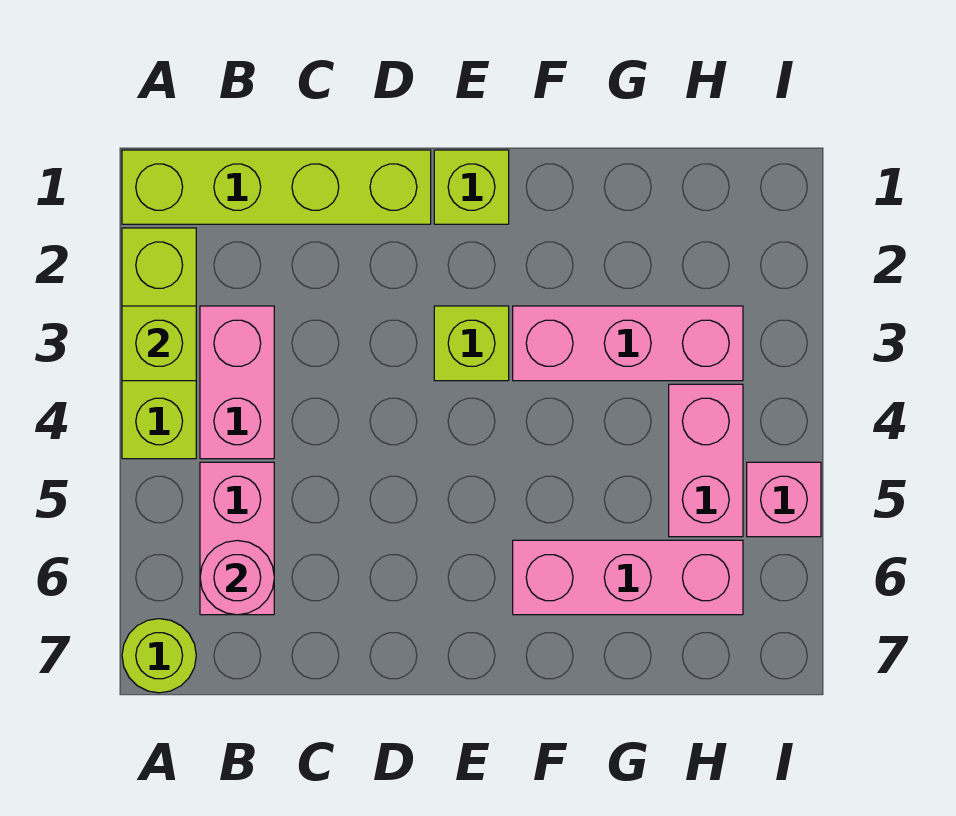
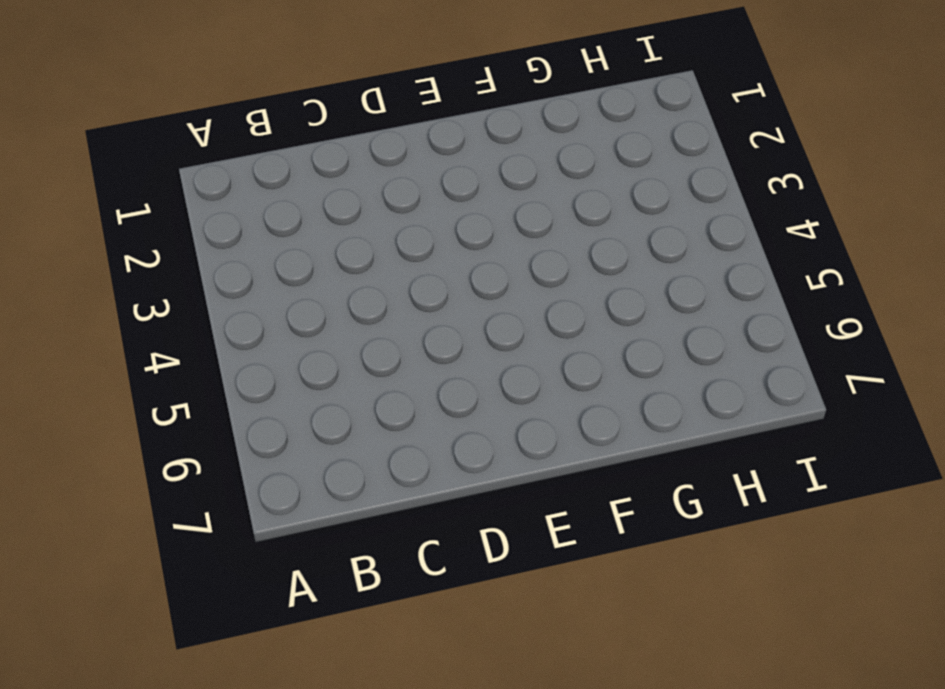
none -> lime brick A1:D1 level 1
none -> lime brick A2:A4 level 1
none -> lime round brick A7 level 1

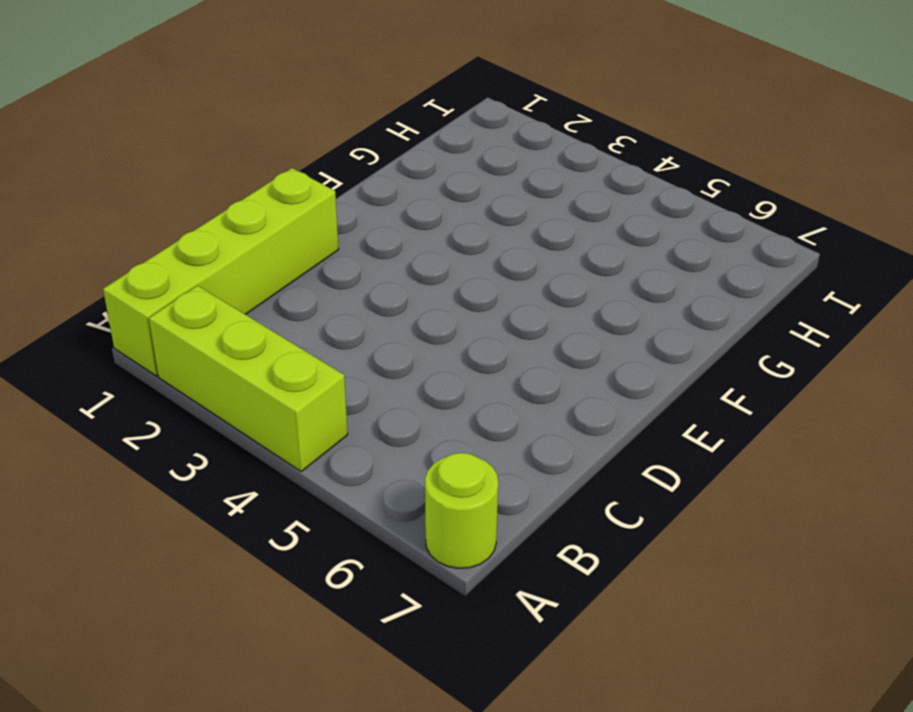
none -> pink brick B3:B4 level 1
none -> pink brick B5:B6 level 1
none -> lime brick E1 level 1

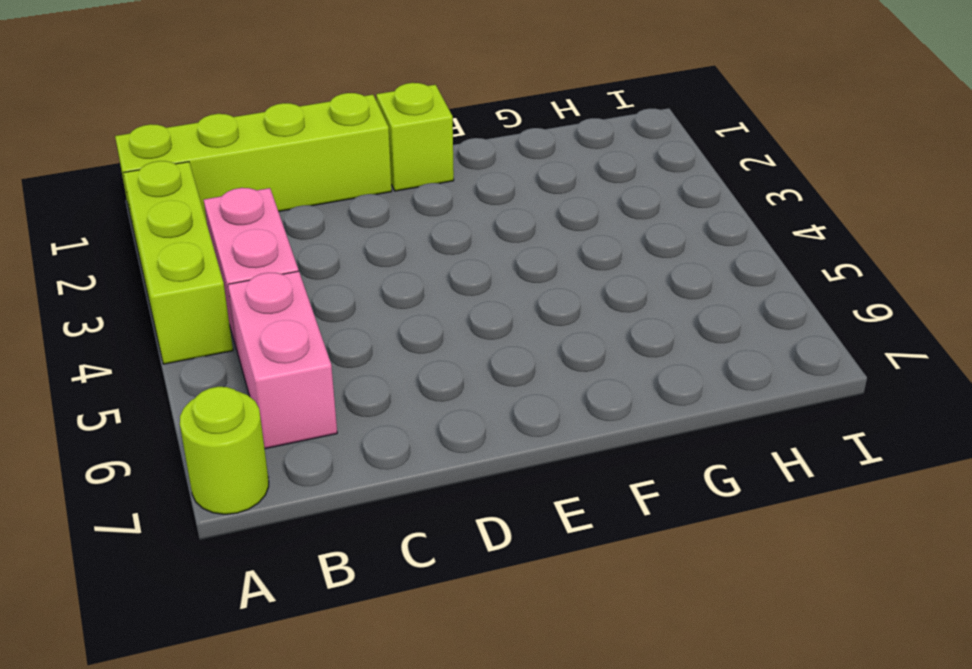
none -> lime brick E3 level 1
none -> pink brick F3:H3 level 1
none -> pink brick F6:H6 level 1

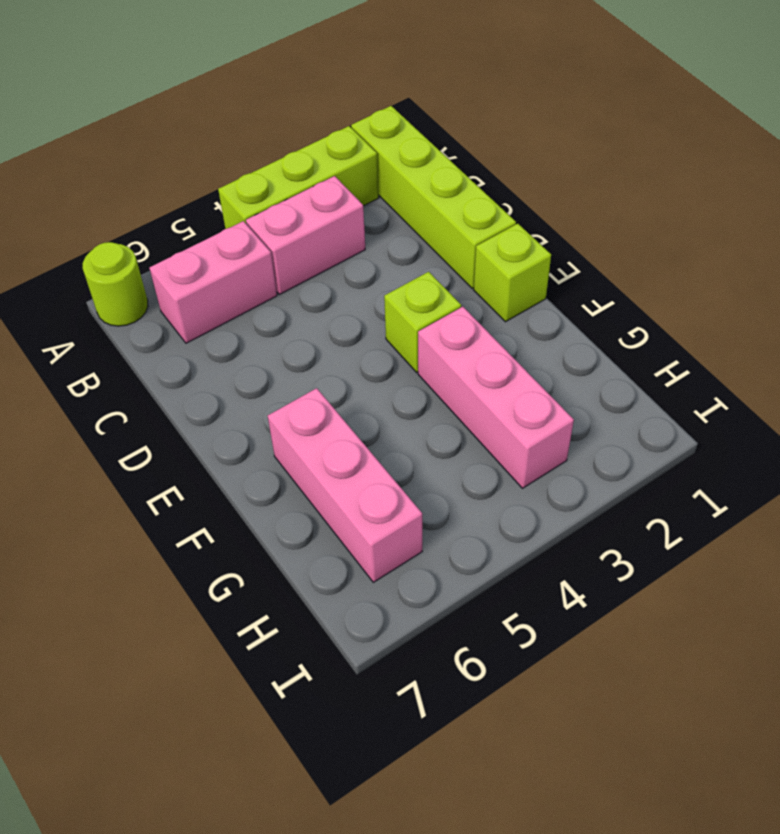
none -> pink brick H4:H5 level 1
none -> pink brick I5 level 1
none -> lime brick A3 level 2

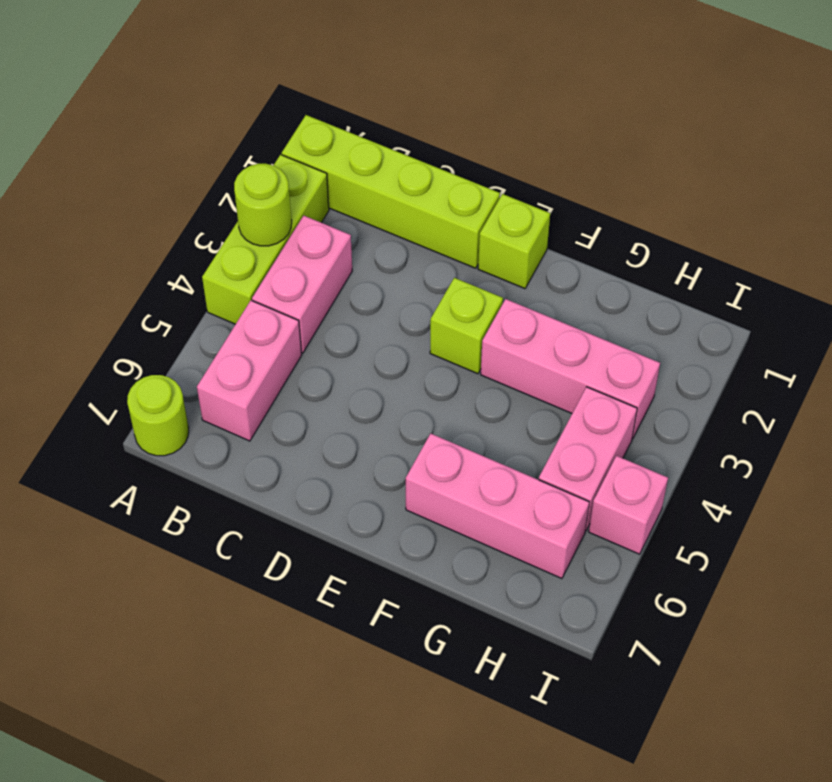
lime round brick A3 level 2 -> lime brick A3 level 2
none -> pink round brick B6 level 2

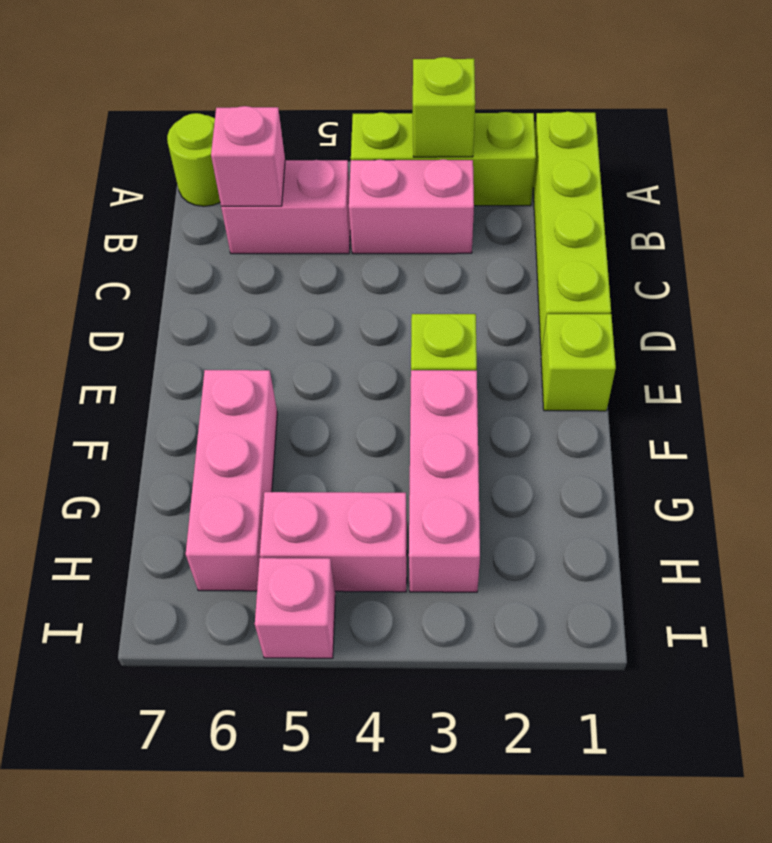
pink brick B6 level 2 -> pink round brick B6 level 2

